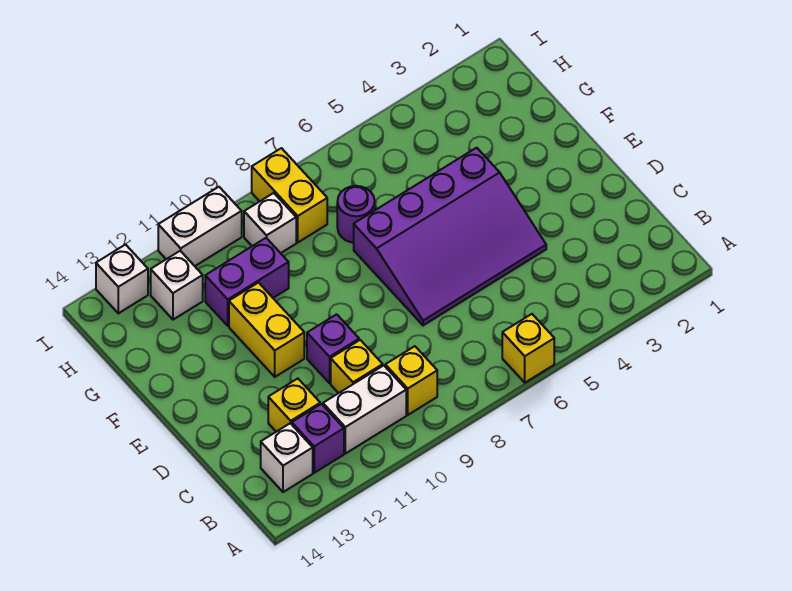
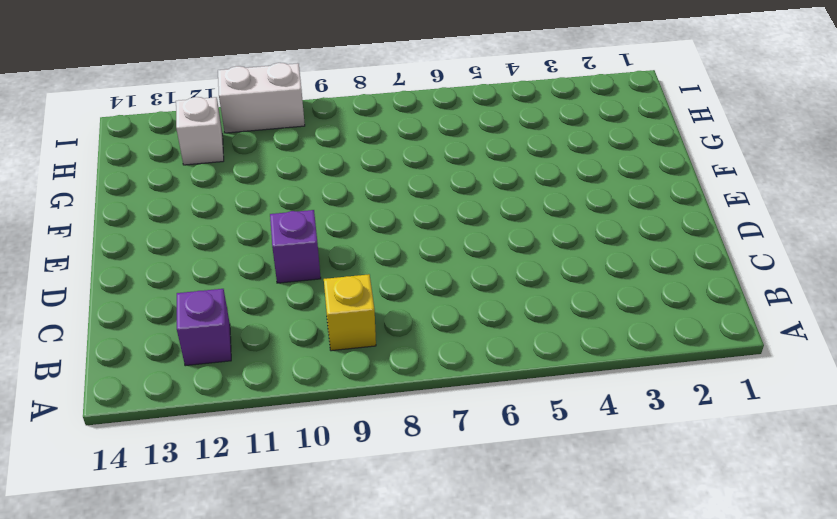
none -> yellow brick A6 level 1
none -> white brick B10:B11 level 1
none -> white brick B13 level 1

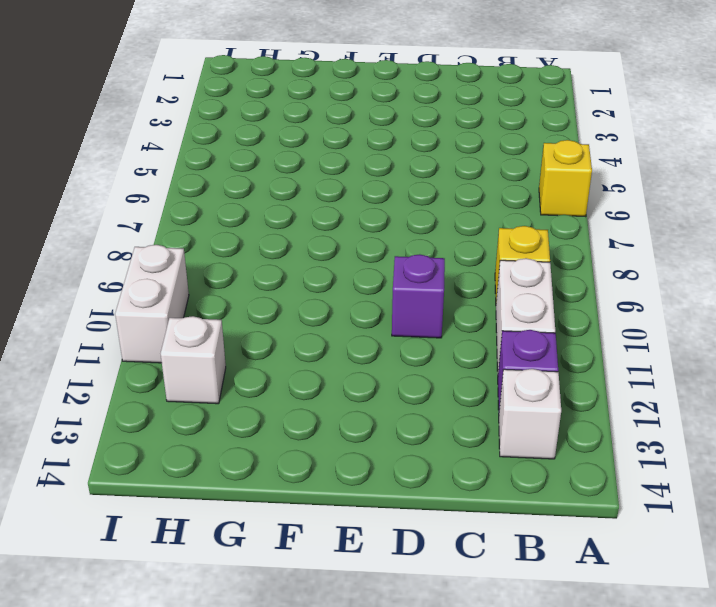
none -> yellow brick C10 level 1
none -> yellow brick C12 level 1
none -> purple slope D4:F7 level 1 top F

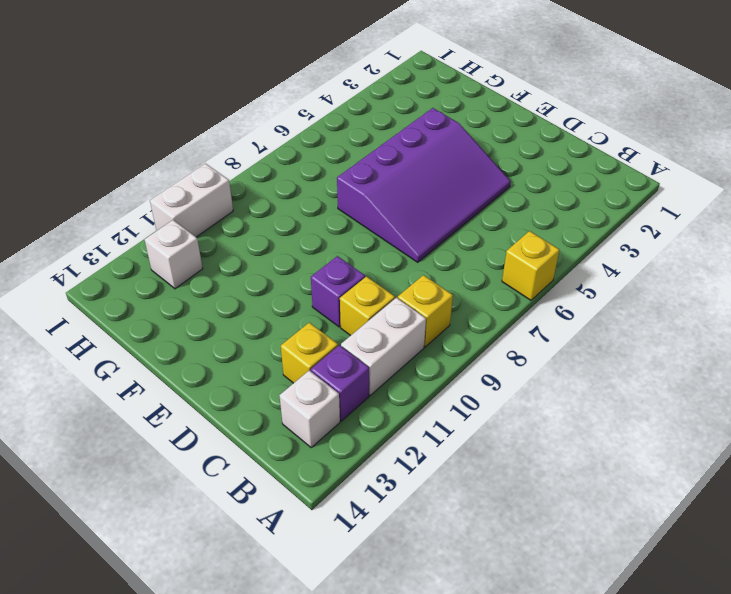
none -> yellow brick E11:F11 level 1
none -> purple round brick G7 level 1
none -> purple brick G10:G11 level 1

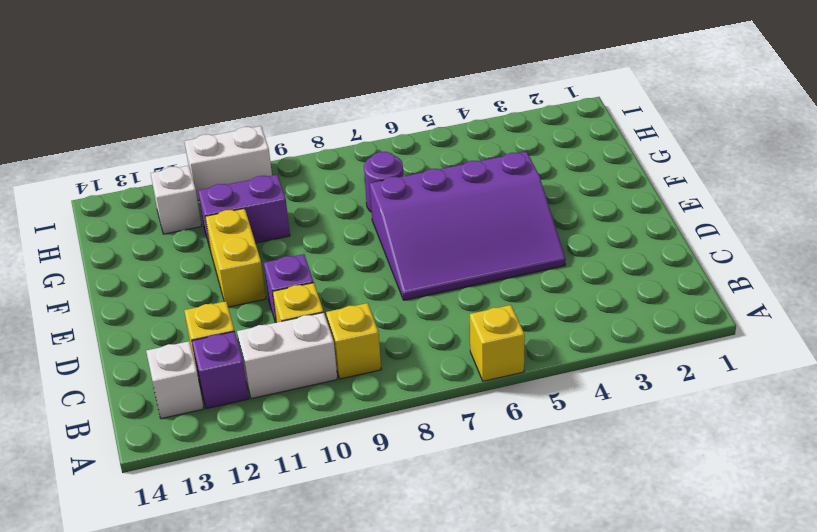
none -> yellow brick H8:I8 level 1
none -> white brick H9 level 1
none -> white brick I13 level 1

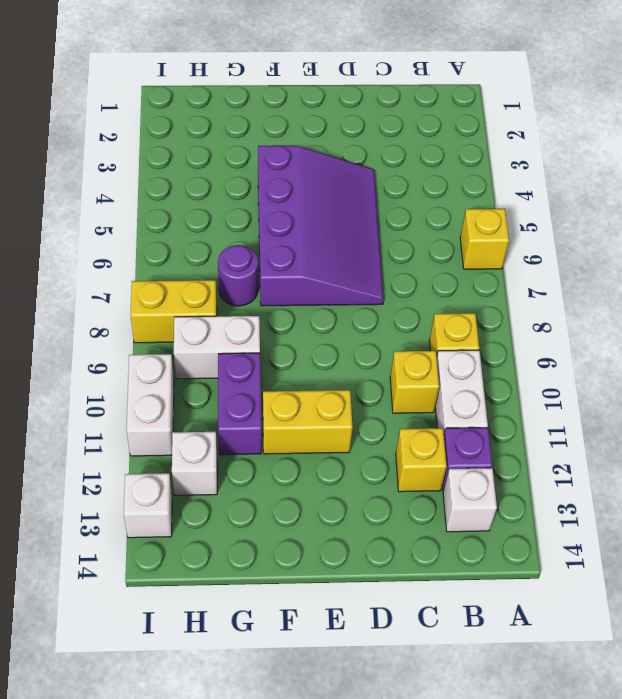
white brick G9:H9 level 1 -> white brick H9 level 1
none -> purple brick D10 level 1

